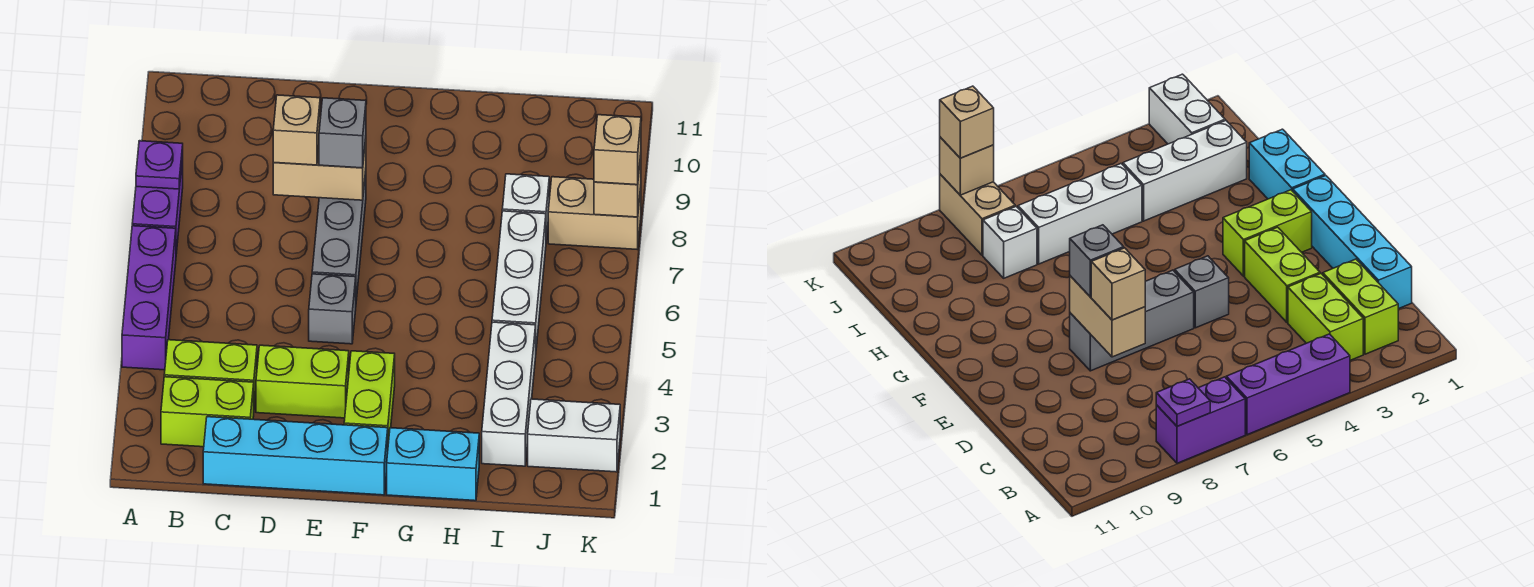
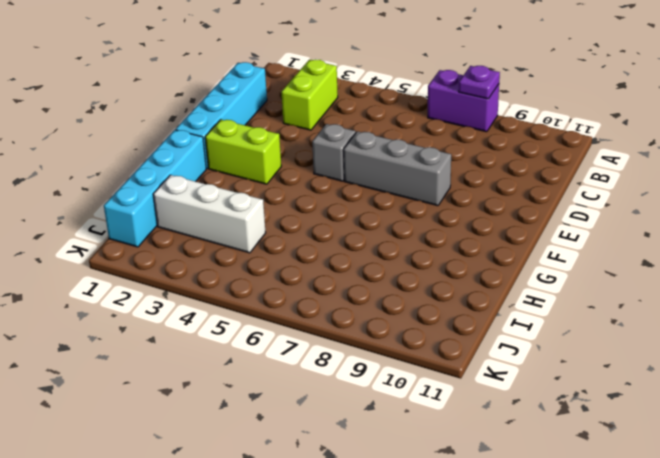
cyan brick G1:J1 level 1 -> cyan brick G1:H1 level 1
none -> purple brick A4:A6 level 1
none -> lime brick B2:C2 level 1
none -> lime brick D3:E3 level 1

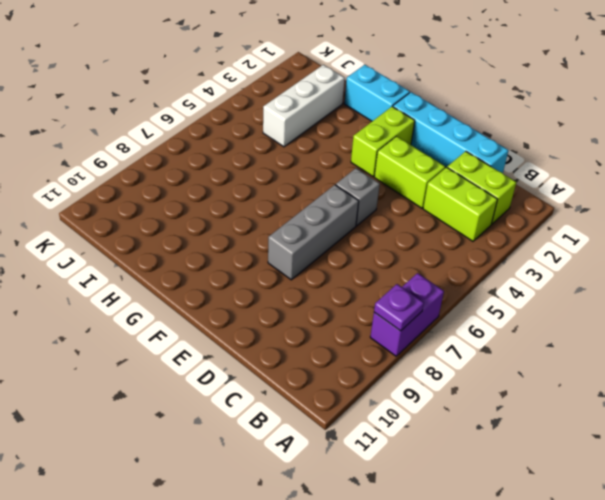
none -> purple brick A4:A6 level 1
none -> white brick I5:I7 level 1
none -> white brick I8 level 1

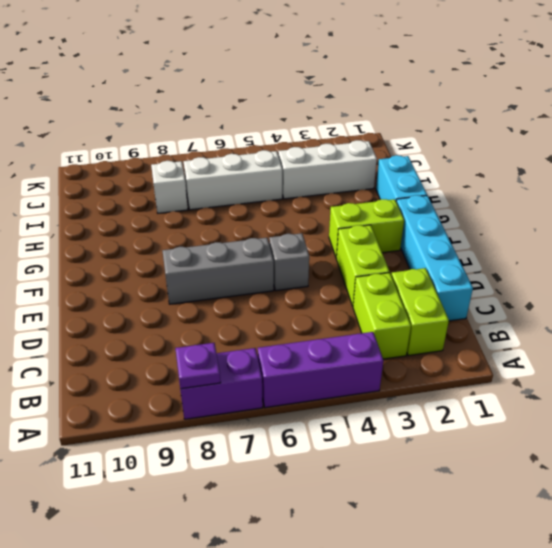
none -> white brick J2:K2 level 1
none -> tan brick J8:K8 level 1
none -> tan brick D8:E8 level 2

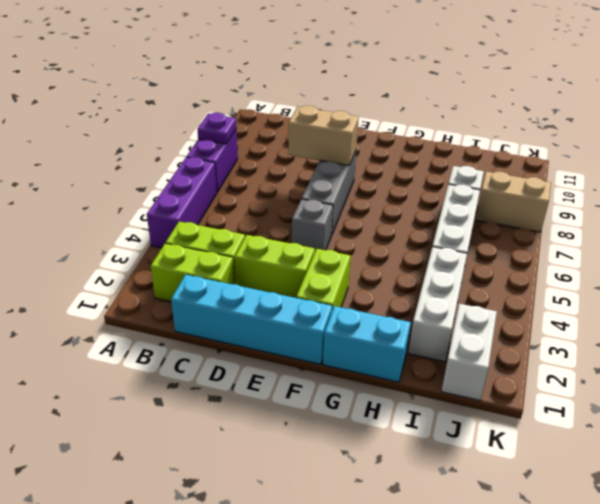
white brick J1:J2 level 1 -> white brick J2:K2 level 1
none -> tan brick K8 level 2
none -> tan brick D8 level 3
none -> grey brick E8 level 3

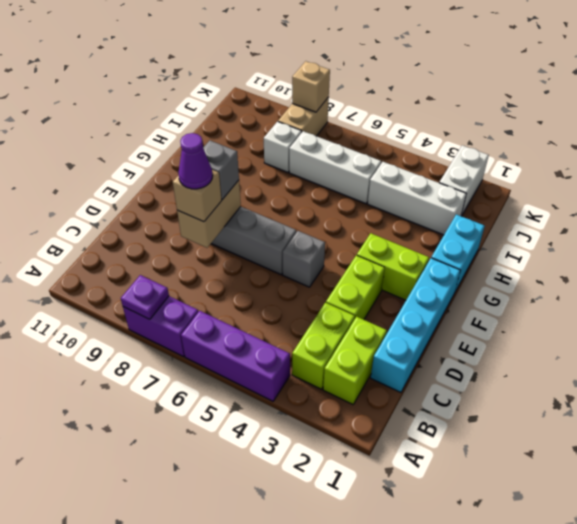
purple cone D8 level 4 -> none
none -> tan brick K8 level 3

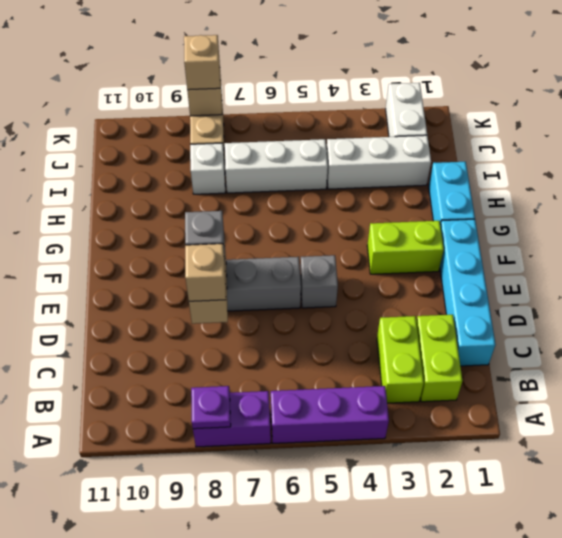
none -> lime brick D3:E3 level 1

